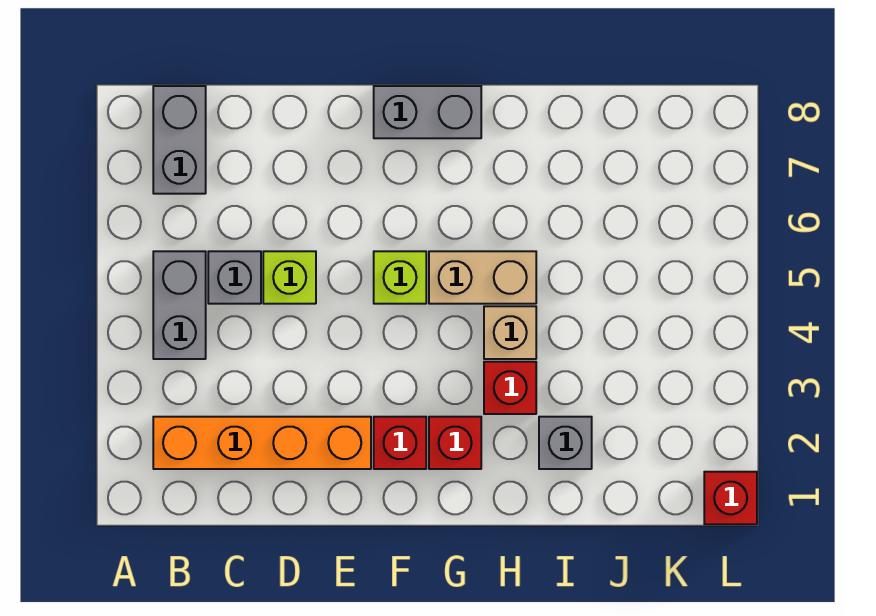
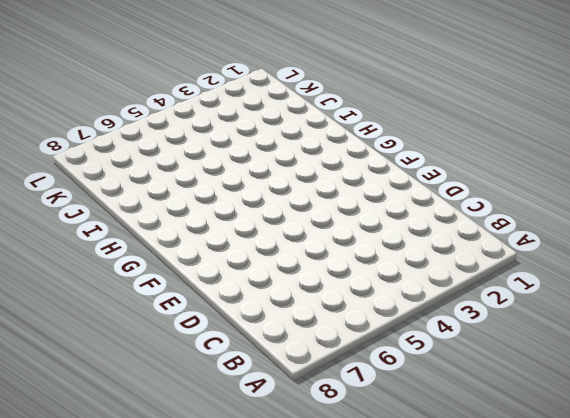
none -> orange brick B2:E2 level 1
none -> grey brick B4:B5 level 1
none -> grey brick B7:B8 level 1

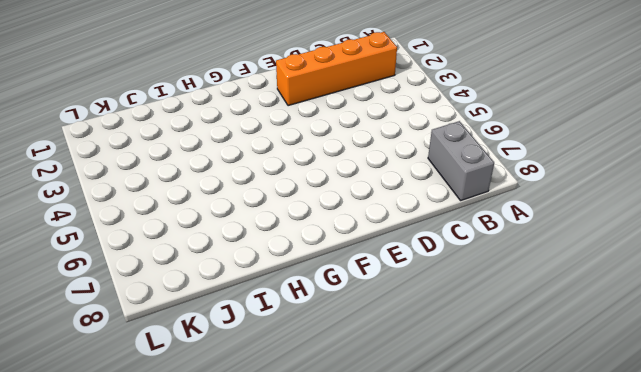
none -> grey brick B4:B5 level 1
none -> grey brick C5 level 1
none -> lime brick D5 level 1

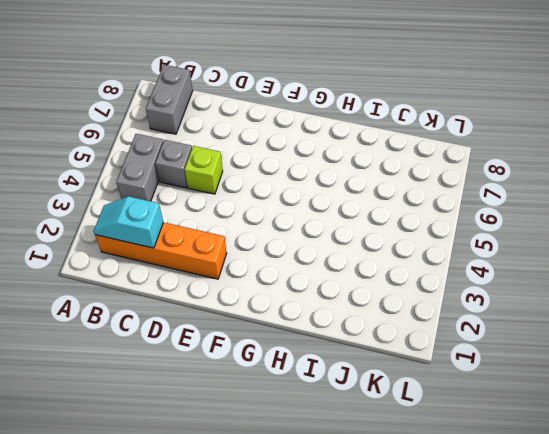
cyan slope B2:C2 level 2 top C -> none
none -> red brick F2 level 1
none -> lime brick F5 level 1
none -> grey brick F8:G8 level 1

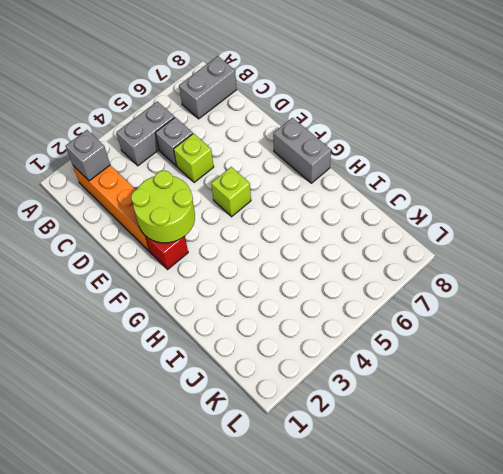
grey brick B2 level 2 -> grey brick I2 level 1
lime round brick E2:F3 level 2 -> none
none -> red brick G2 level 1
none -> tan brick G5:H5 level 1
none -> red brick H3 level 1

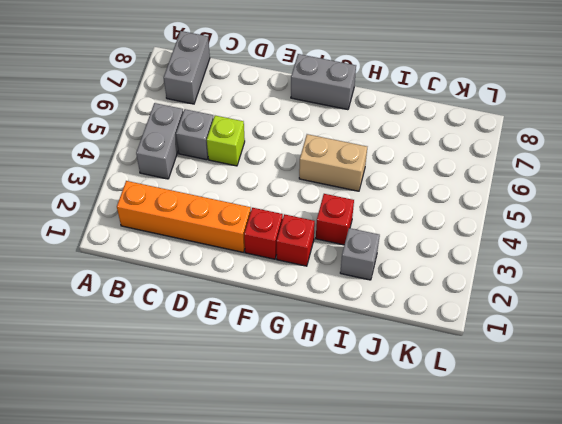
none -> lime brick F5 level 1
none -> tan brick H4 level 1
none -> red brick L1 level 1

